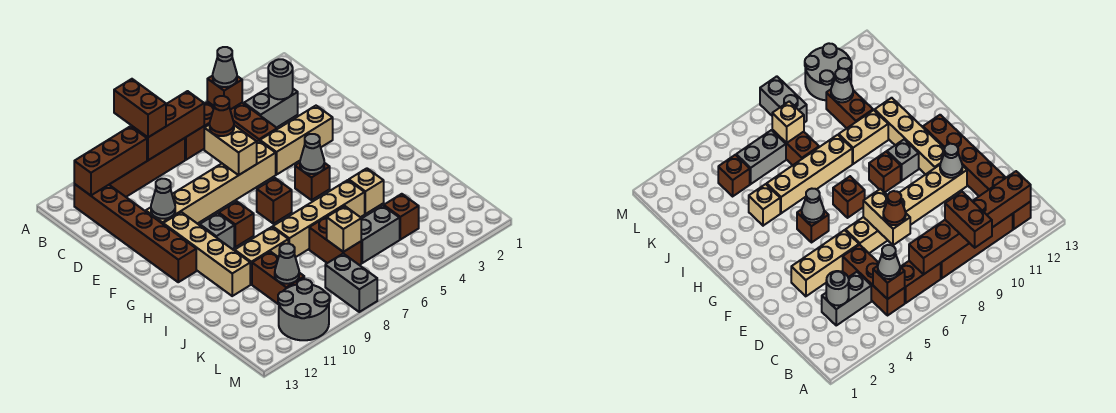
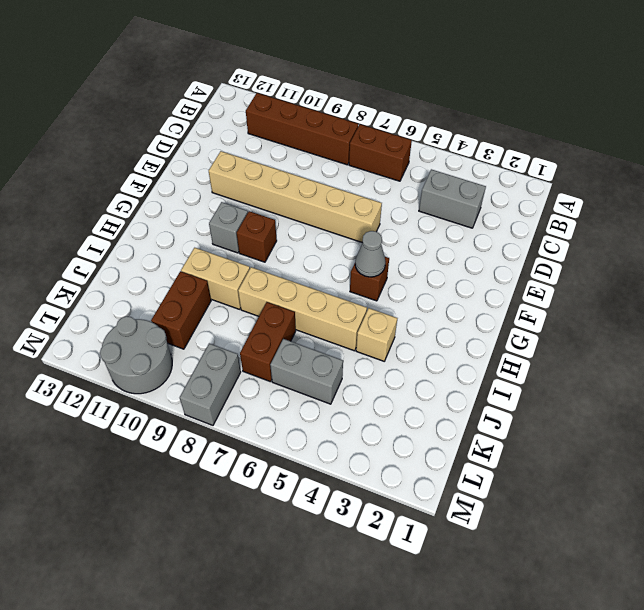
none -> brown brick B5:D5 level 1
none -> brown brick B12:G12 level 1
none -> tan brick E3:E5 level 1
none -> tan brick F11:I11 level 1

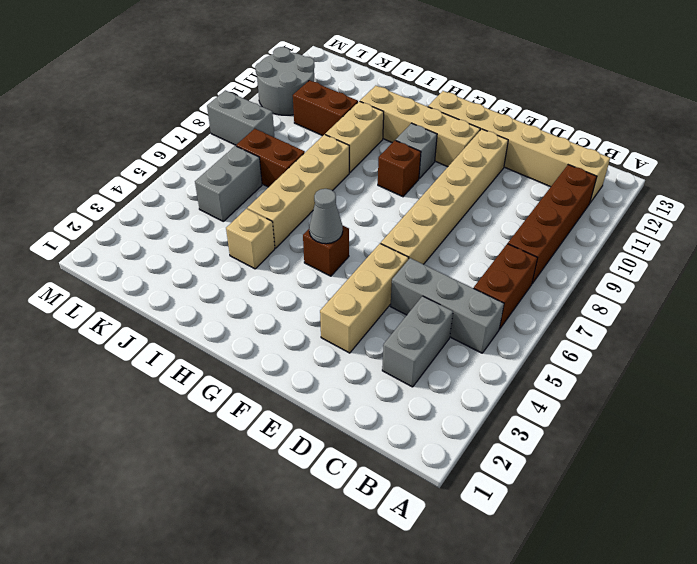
grey brick B5:D5 level 1 -> brown brick B5:D5 level 1
tan brick B12:G12 level 1 -> brown brick B12:G12 level 1
none -> brown brick G7 level 1
none -> brown brick K4 level 1
none -> brown brick B5 level 2
none -> brown brick B7:B9 level 2

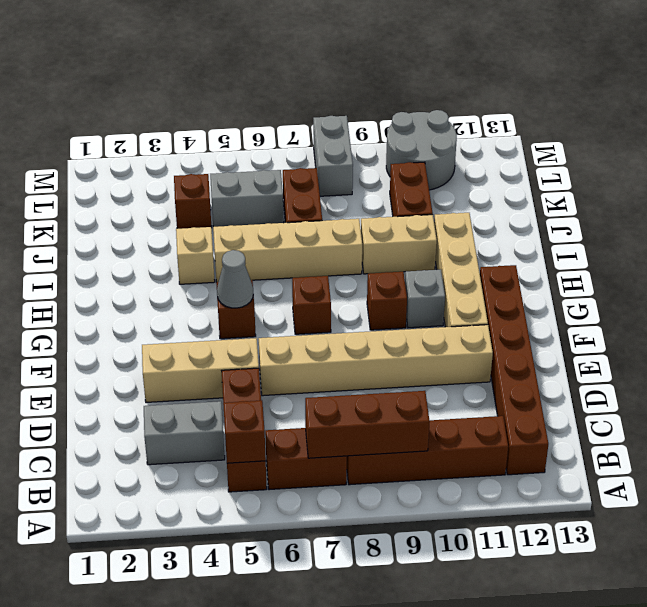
none -> brown brick B10:B12 level 2
none -> grey round brick C3 level 2
none -> tan brick D7:E7 level 2
none -> grey cone E11 level 2

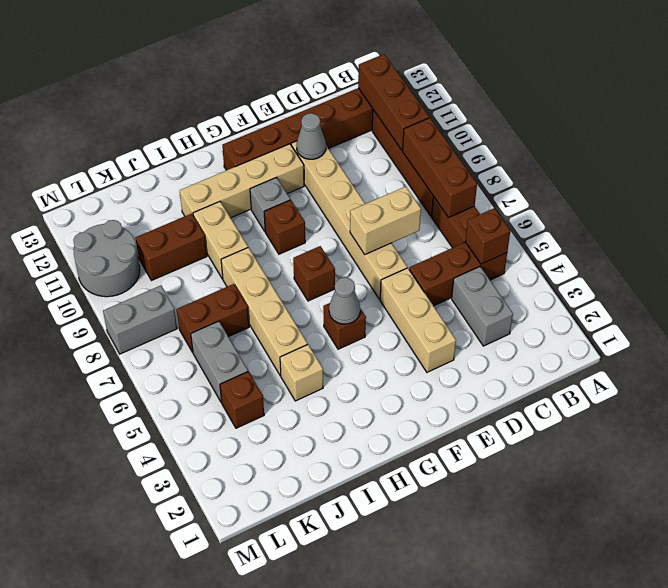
none -> grey round brick C3 level 2
none -> tan brick K7 level 2
none -> grey cone K10 level 2
none -> brown brick A9:B9 level 3

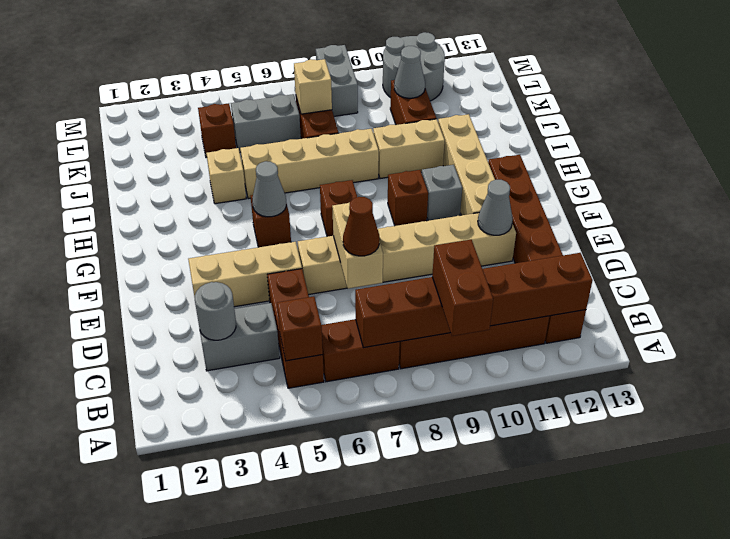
none -> grey cone B5 level 3

